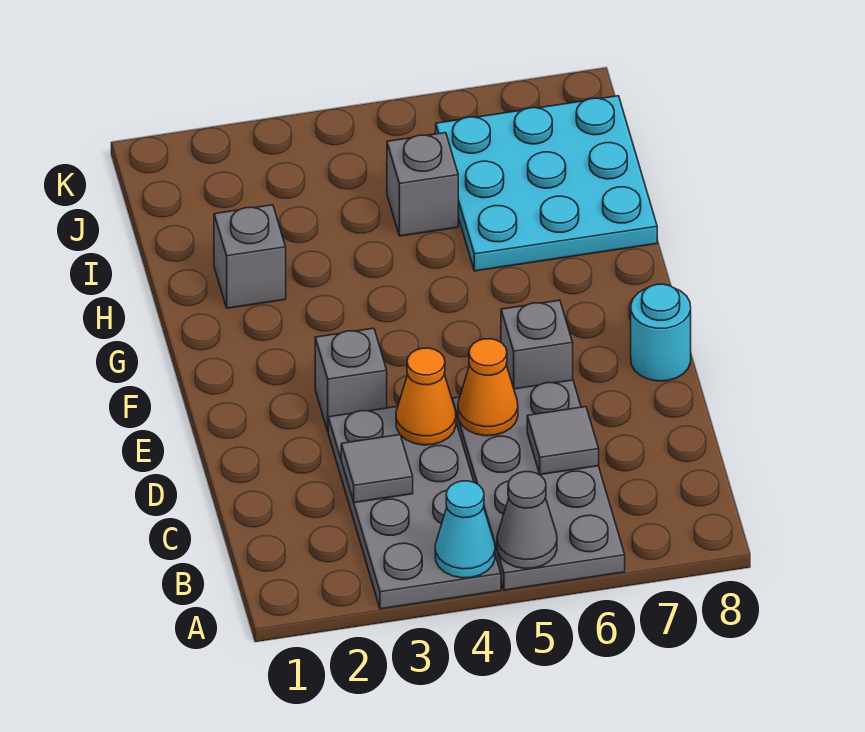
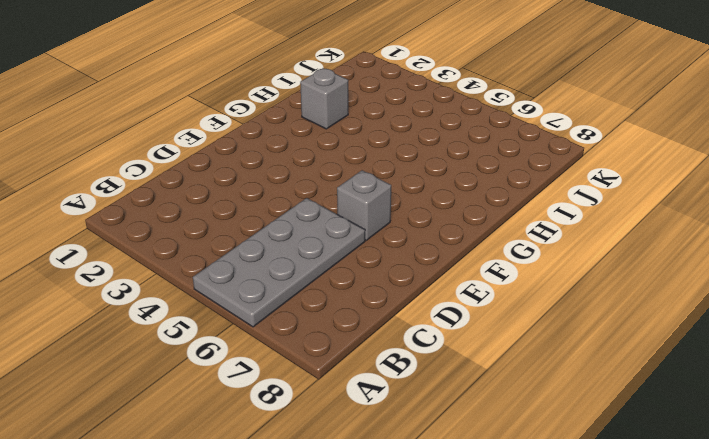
none -> grey plate A3:D4 level 1
none -> grey brick E3 level 1
none -> cyan round brick E8 level 1

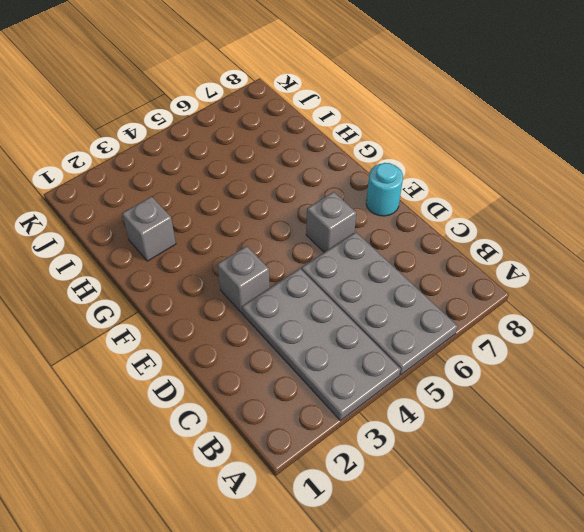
none -> cyan plate H6:J8 level 1
none -> grey brick I5 level 1
none -> cyan cone A4 level 2

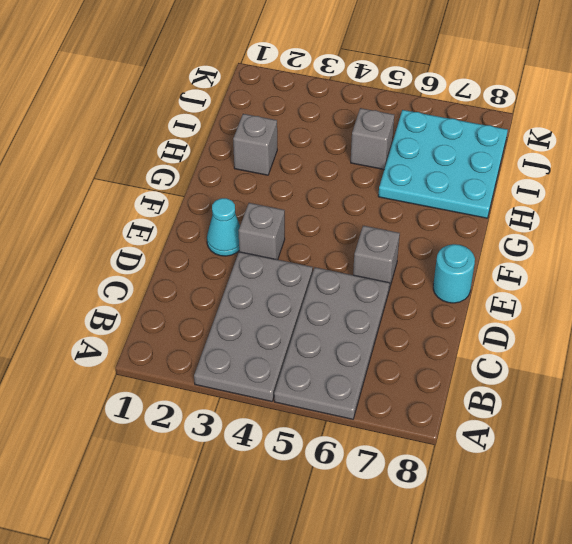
cyan cone E2 level 1 -> cyan cone A4 level 2
none -> grey cone A5 level 2
none -> grey tile C3 level 2
none -> grey tile C6 level 2

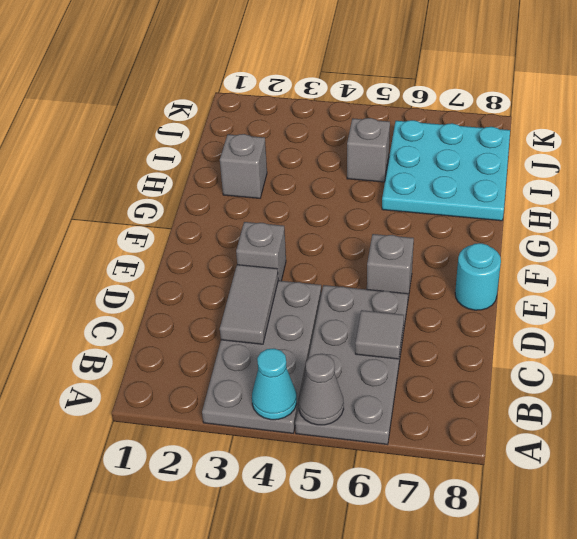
grey tile C3:D3 level 2 -> grey tile C3 level 2
none -> orange cone D4 level 2
none -> orange cone D5 level 2

